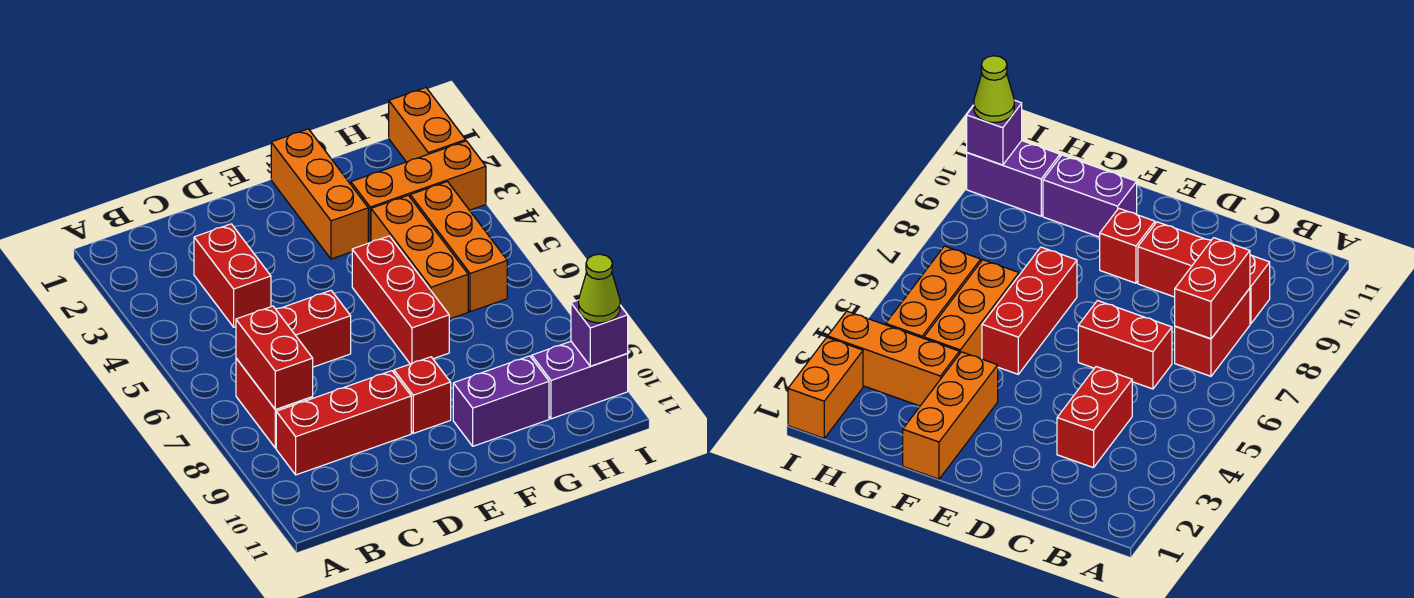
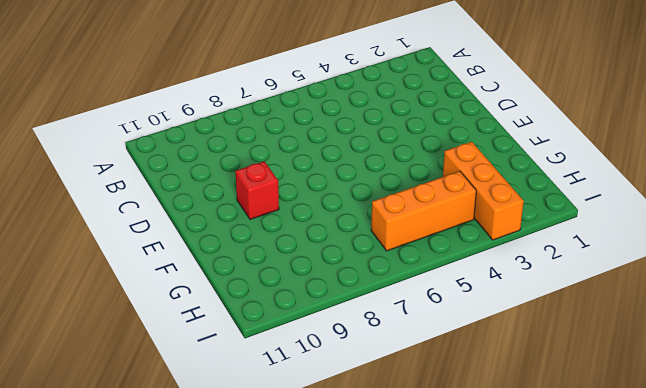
none -> red brick B7:B8 level 1
none -> red brick B9:D9 level 1
none -> red brick C3:C4 level 1

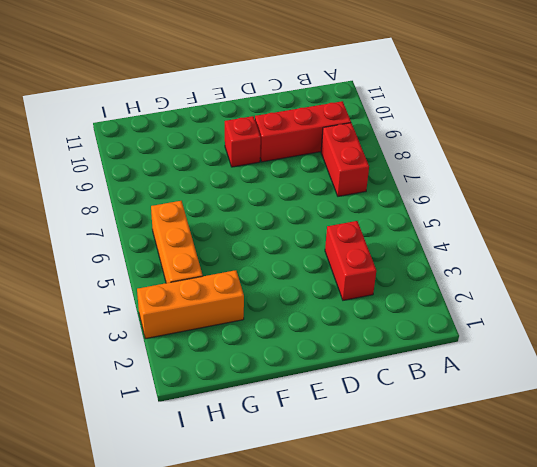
none -> red brick C6:D6 level 1
none -> orange brick F1:F3 level 1
none -> red brick F5:F7 level 1

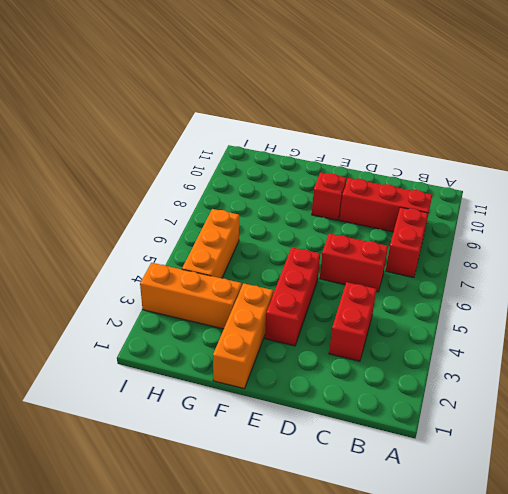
red brick E3:E5 level 1 -> red brick F5:F7 level 1
none -> purple brick F10:G10 level 1
none -> orange brick G4:G6 level 1
none -> purple brick H10:I10 level 1

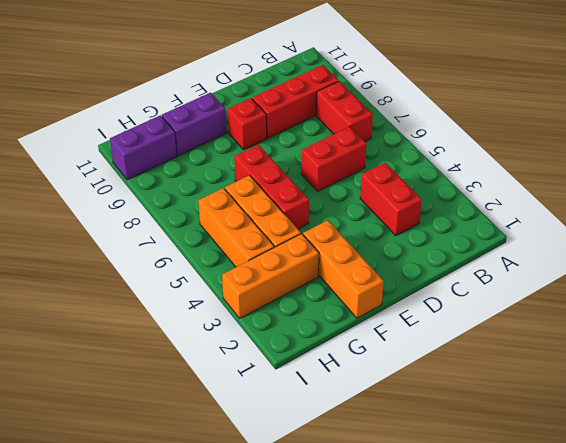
none -> orange brick I1:I2 level 1
none -> red brick B7:B8 level 2
none -> purple brick I10 level 2

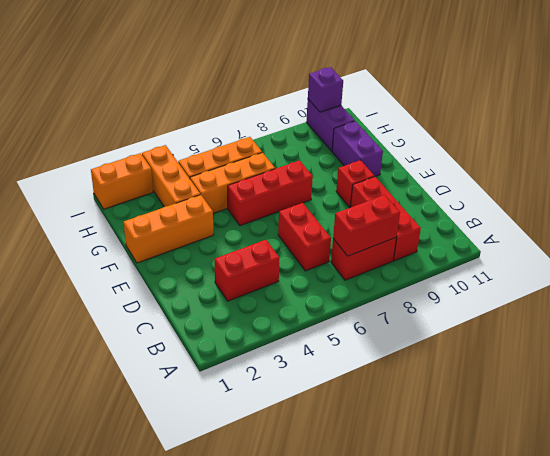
none -> lime cone I10 level 3

